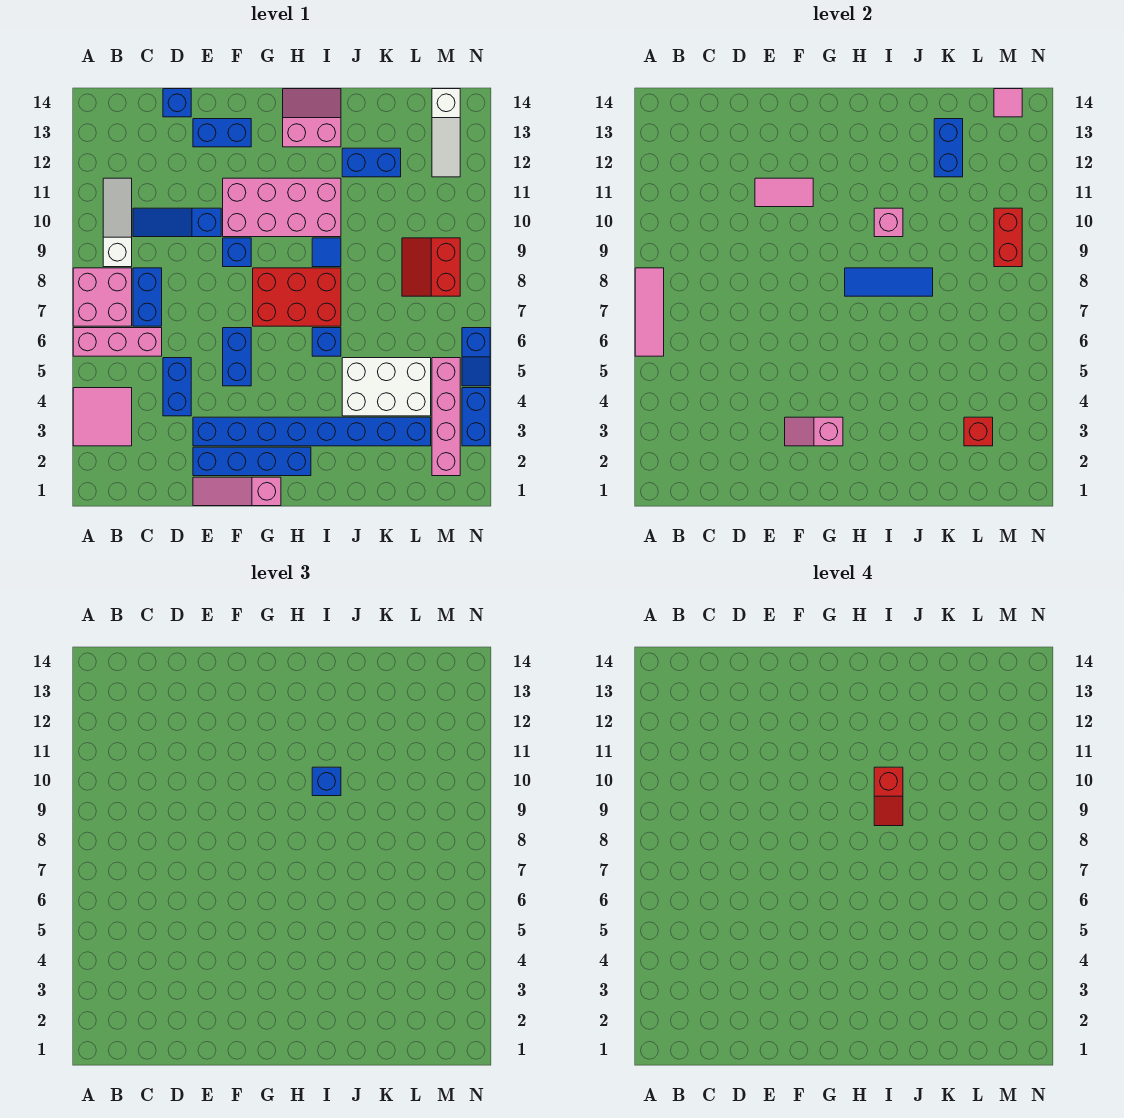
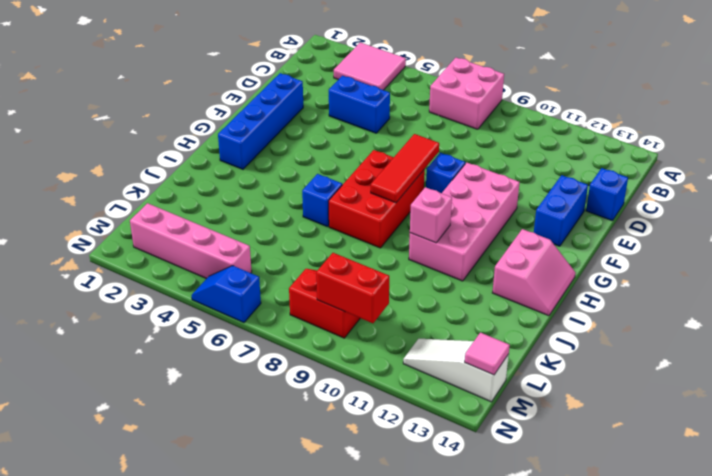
red tile F8:H8 level 2 -> blue tile H8:J8 level 2
none -> pink brick A6:C6 level 1
none -> white slope B9:B11 level 1 top 9
none -> blue brick C7:C8 level 1
none -> blue slope C10:E10 level 1 top E

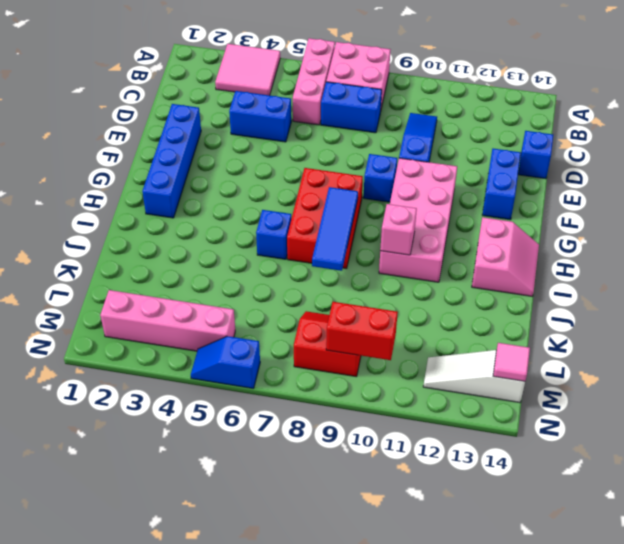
none -> white slope B9:B11 level 1 top 9
none -> pink slope E1:G1 level 1 top G
none -> blue brick E3:L3 level 1
none -> blue brick F5:F6 level 1

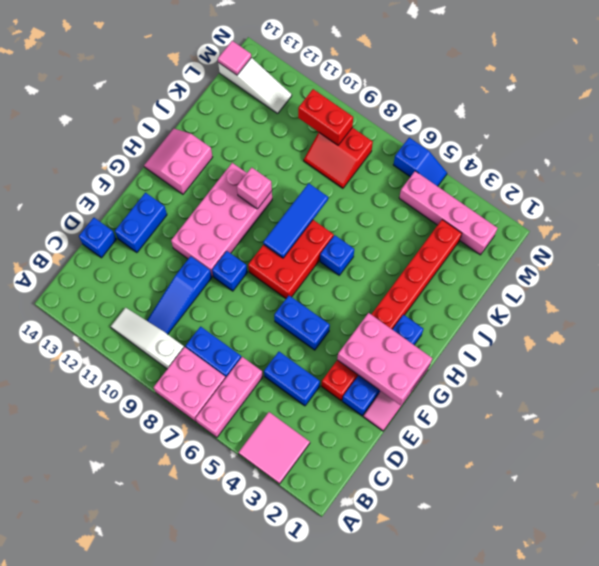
red brick E3:L3 level 1 -> blue brick E3:L3 level 1
pink brick F1:G3 level 2 -> pink slope F3:G3 level 2 top G
none -> blue tile I9 level 1
none -> white brick J4:L5 level 1
none -> blue brick J12:K12 level 1
none -> blue brick N3:N4 level 1

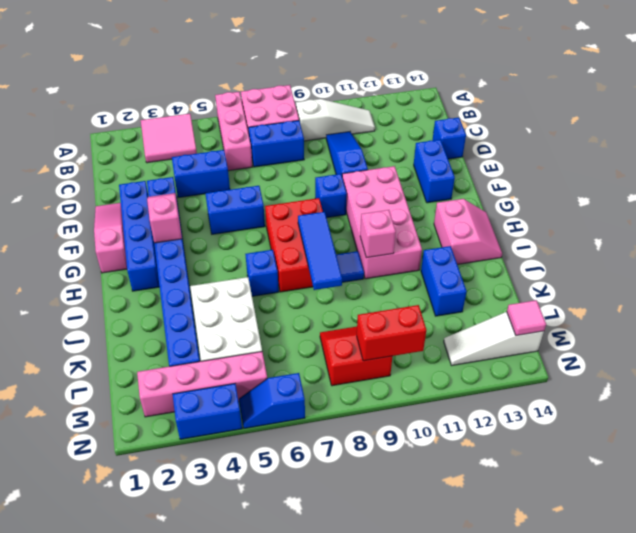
none -> pink tile A6:A8 level 2
none -> pink tile E11:F11 level 2
none -> blue brick K12:K13 level 2
none -> red brick L3 level 2

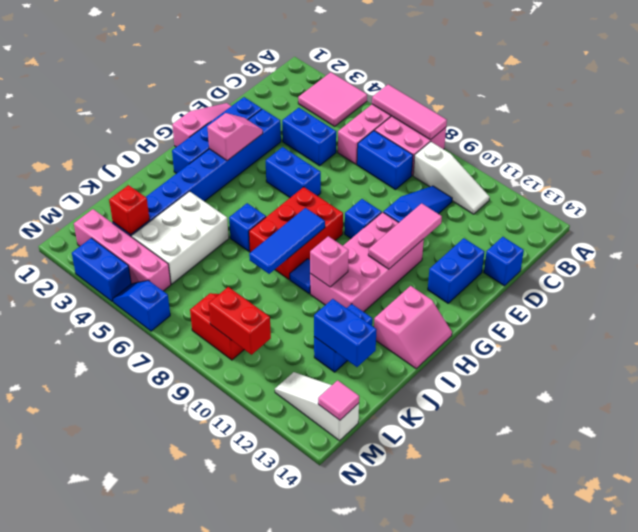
pink tile E11:G11 level 2 -> pink tile E11:F11 level 2
none -> blue brick I10 level 3
none -> red slope I9:I10 level 4 top 10

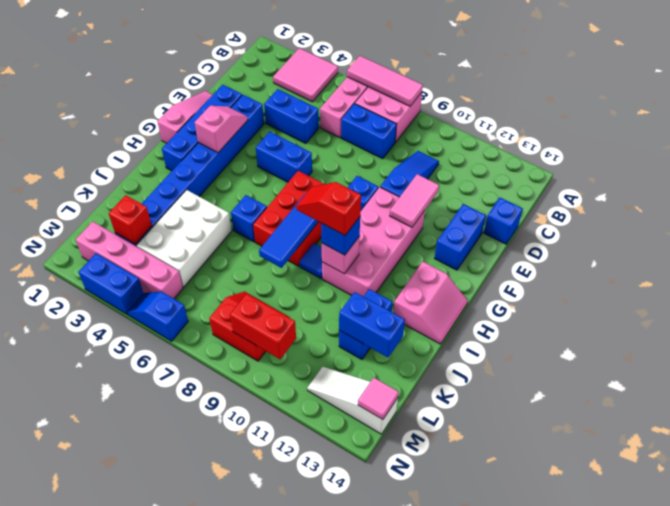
none -> white slope B9:B11 level 1 top 9

